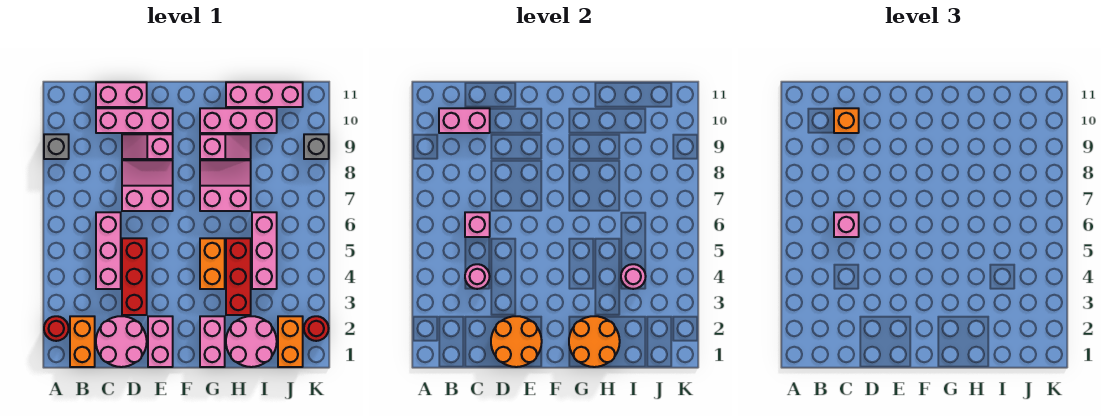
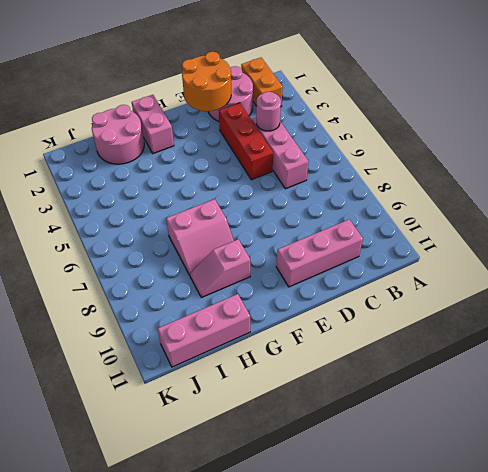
none -> red round brick A2 level 1
none -> grey brick A9 level 1
none -> pink brick C11:D11 level 1
none -> pink slope D7:E8 level 1 top 7

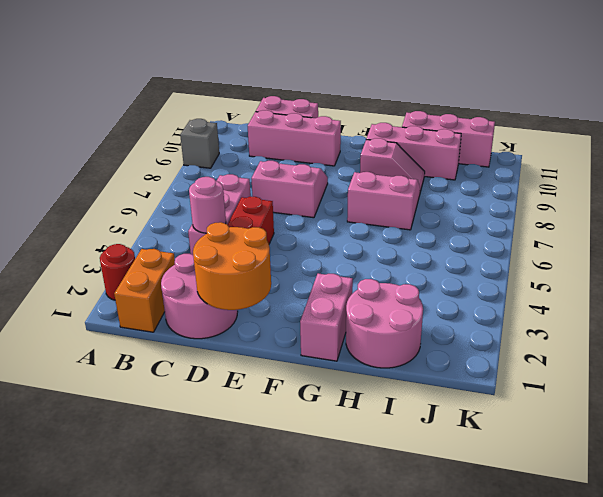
none -> pink slope D9:E9 level 1 top E
none -> pink brick E1:E2 level 1
none -> orange brick G4:G5 level 1
none -> red brick H3:H5 level 1

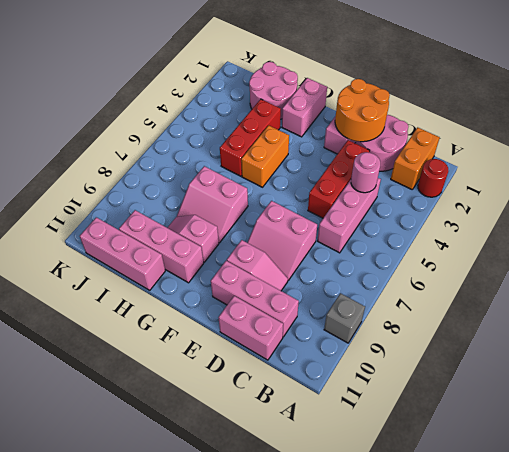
none -> pink brick I4:I6 level 1
none -> orange brick J1:J2 level 1
none -> red round brick K2 level 1
none -> grey brick K9 level 1

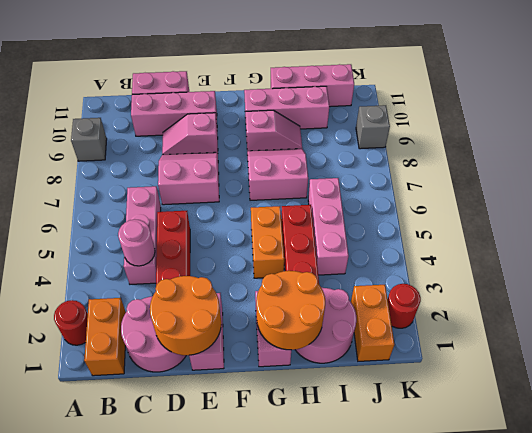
none -> pink brick B10:C10 level 2
none -> pink brick C6 level 2
none -> pink round brick I4 level 2
none -> pink brick C6 level 3

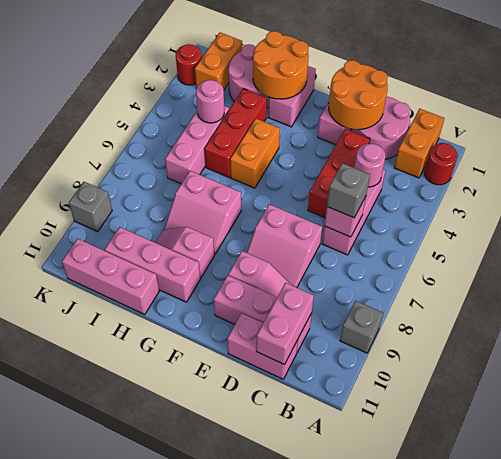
grey brick C6 level 3 -> pink brick C6 level 3
pink brick C10:C11 level 2 -> pink brick B10:C10 level 2
none -> orange brick C10 level 3

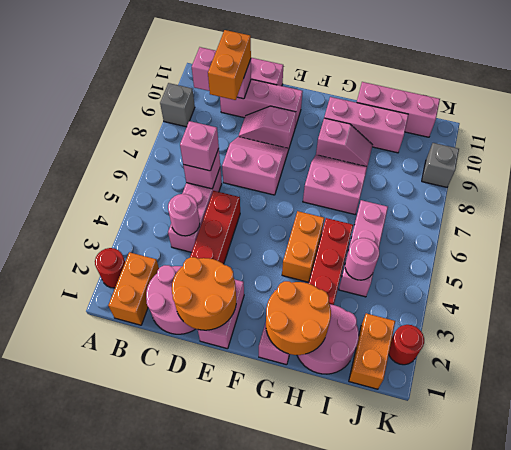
orange brick C9:C10 level 3 -> orange brick C10 level 3

